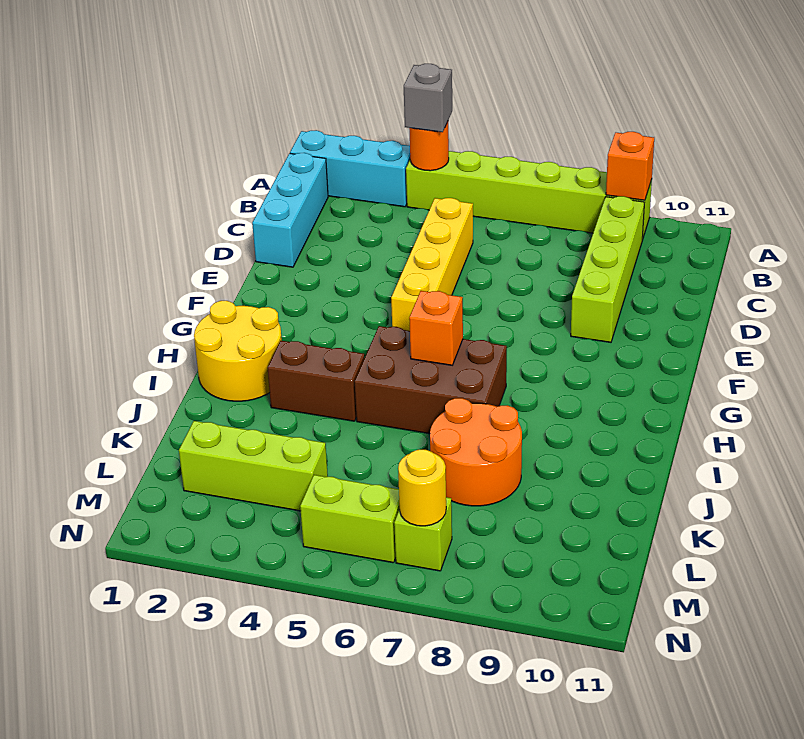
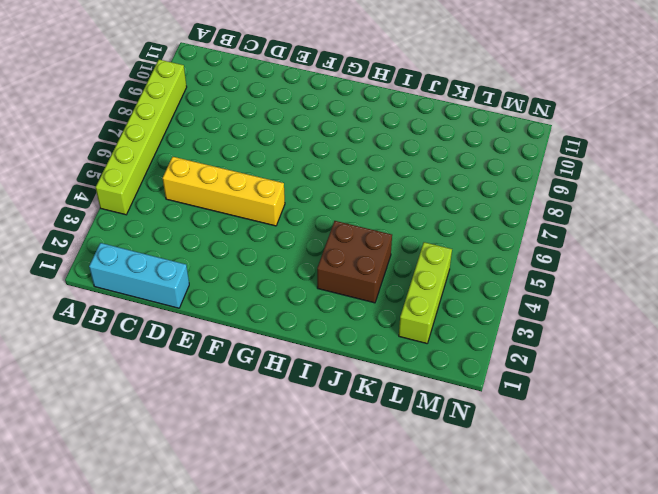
brown brick I3:J4 level 1 -> brown brick I3:I4 level 1
none -> cyan brick A1:A3 level 1
none -> lime brick B9:E9 level 1
none -> yellow round brick H1:I2 level 1

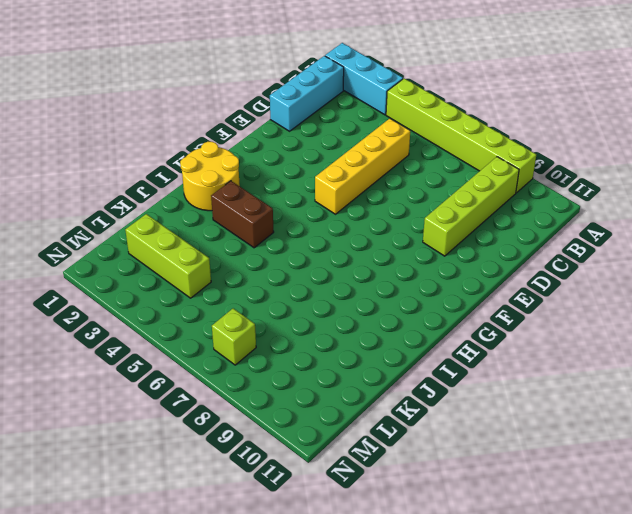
none -> brown brick H5:I7 level 1
none -> orange round brick J7:K8 level 1
none -> lime brick M5:M6 level 1

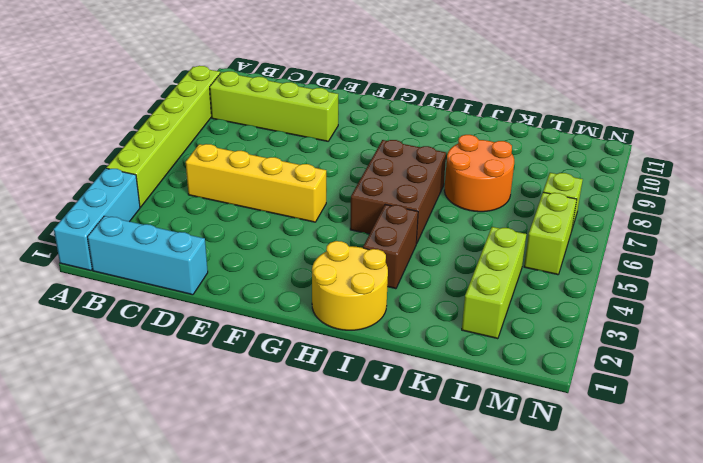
none -> orange round brick A4 level 2
none -> orange brick A9 level 2
none -> orange brick H6 level 2

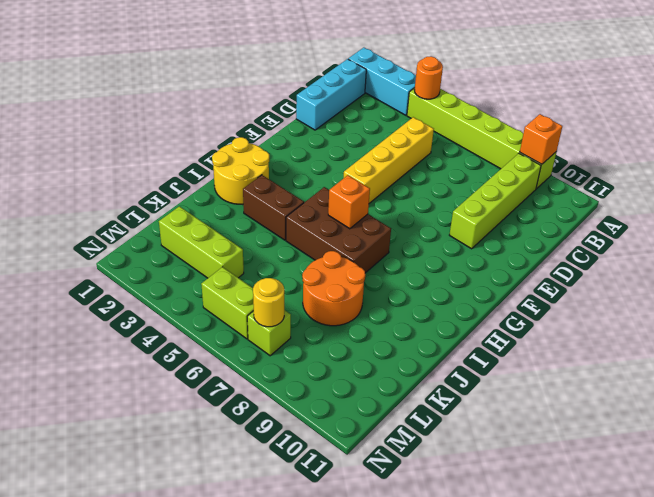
none -> grey brick A4 level 3

